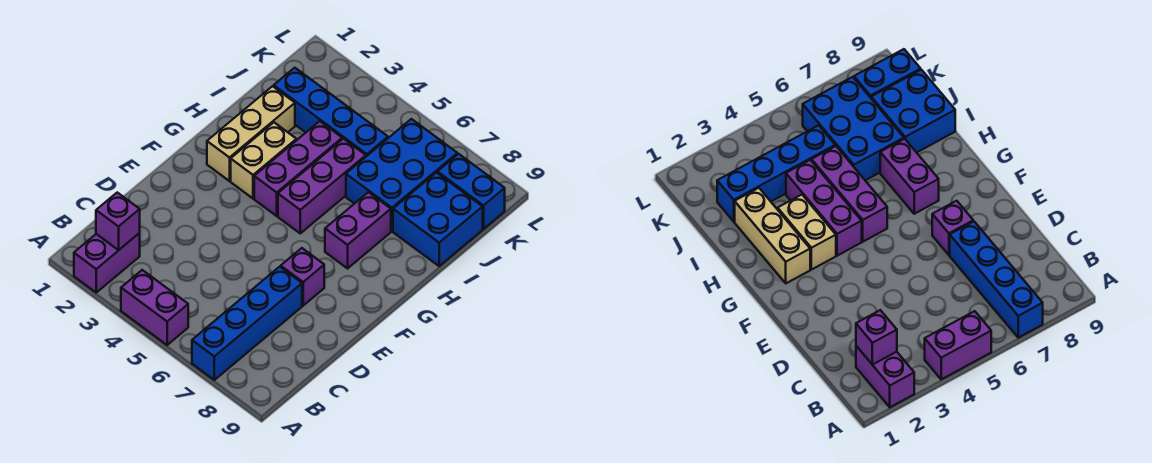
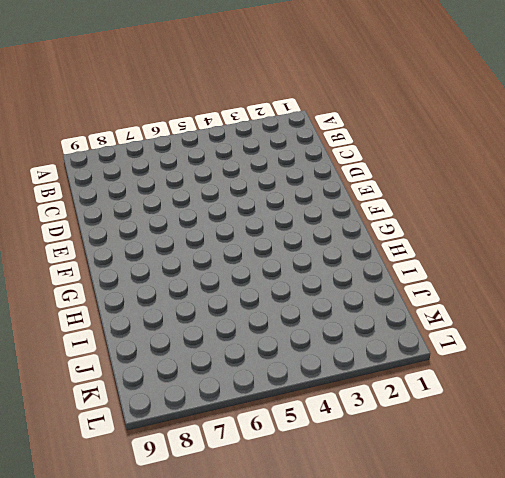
none -> purple brick A2:B2 level 1
none -> purple brick A4:A5 level 1
none -> blue brick A7:D7 level 1

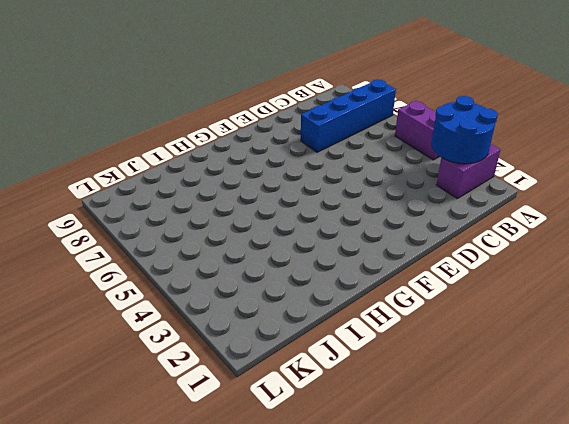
blue round brick A2:B3 level 2 -> purple brick B2 level 2
none -> purple brick E7 level 1
none -> tan brick G2:I2 level 1
none -> tan brick G3:H3 level 1

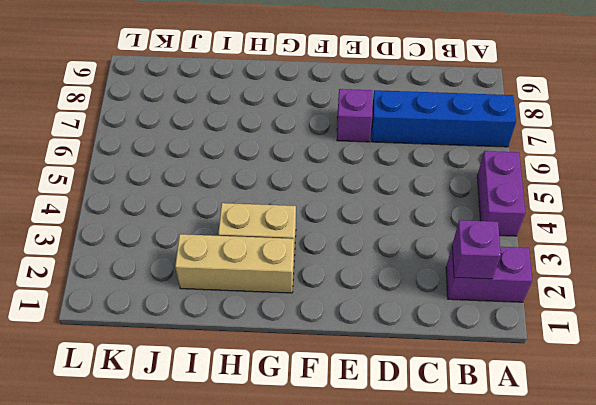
none -> purple brick G4:I4 level 1
none -> purple brick G5:I5 level 1
none -> purple brick G7:H7 level 1

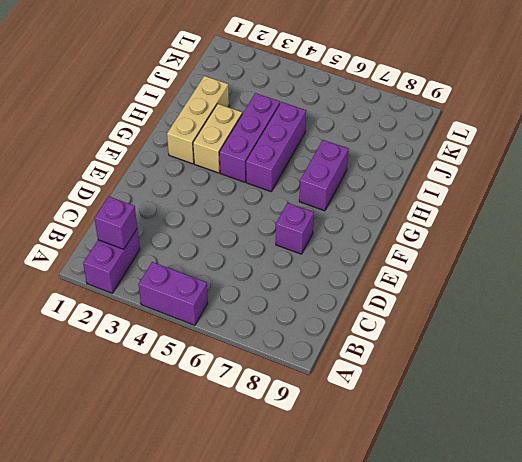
none -> blue brick A7:D7 level 1
none -> blue brick I6:K7 level 1
none -> blue brick I8:J9 level 1

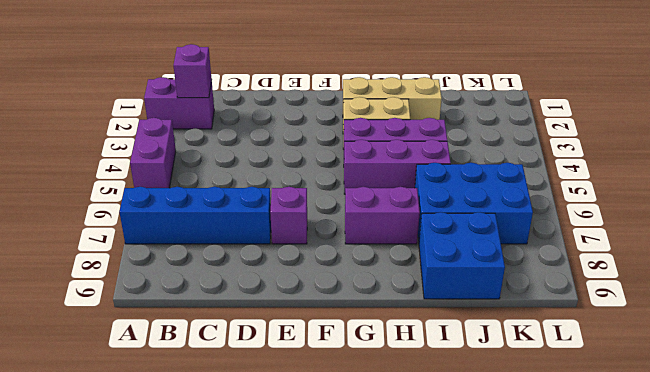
none -> blue brick J2:J5 level 1
none -> blue brick K8:K9 level 1

